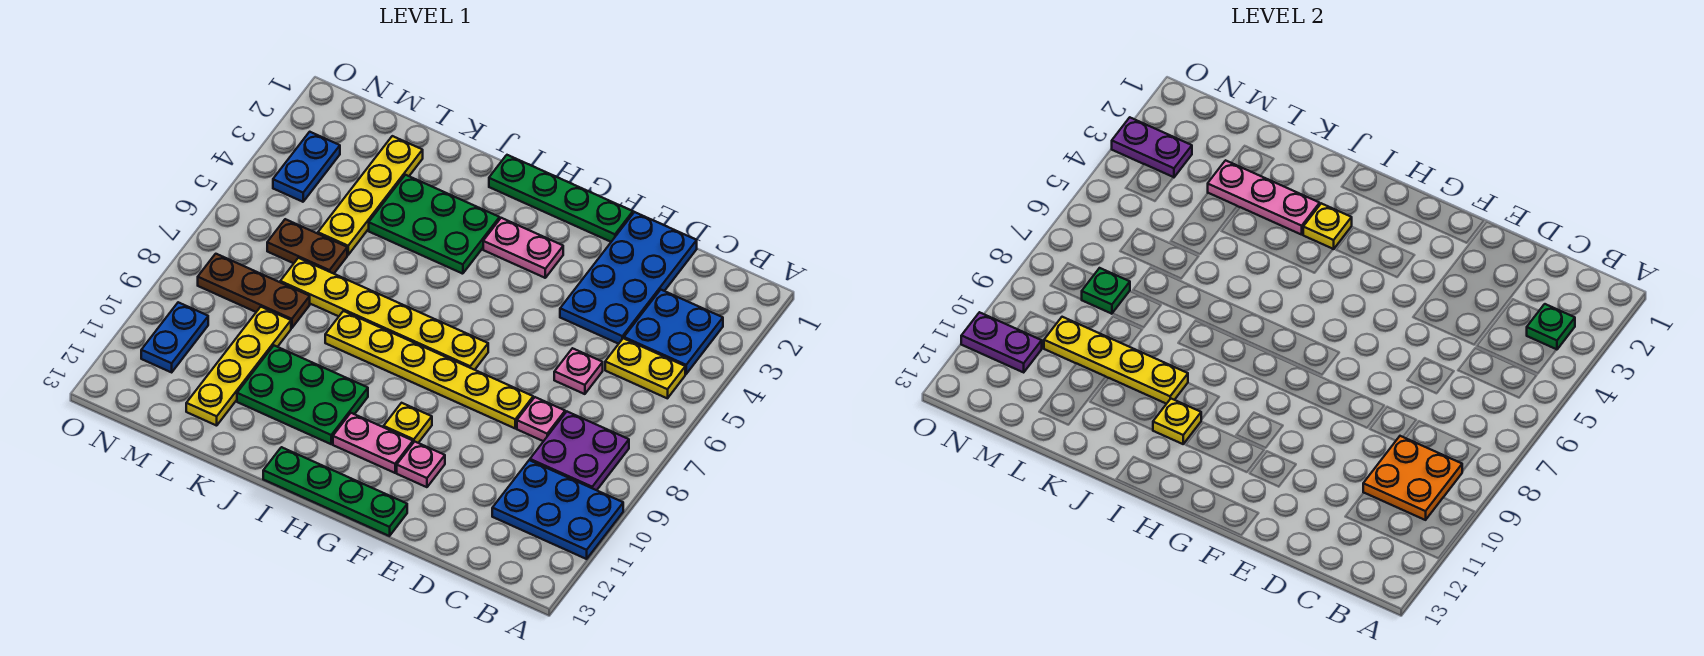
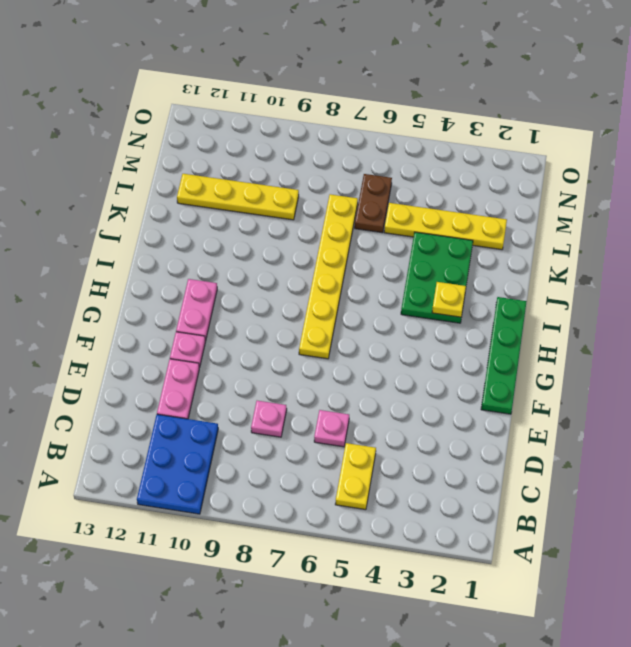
pink plate D11:E11 level 1 -> pink plate G3:H3 level 1
none -> blue plate B3:C4 level 1
none -> purple plate B8:C9 level 1
none -> blue plate D1:E4 level 1
none -> yellow plate E8:J8 level 1

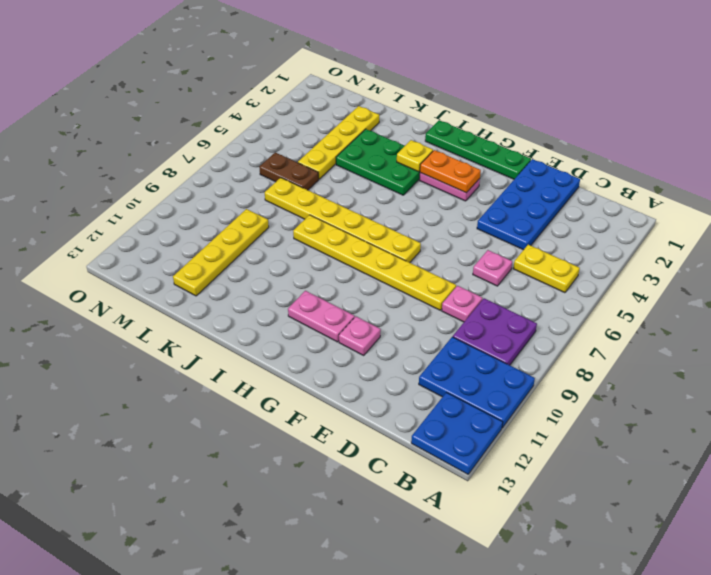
blue plate A12:B13 level 1 -> blue plate B3:C4 level 1
orange plate G3:H3 level 2 -> none
none -> green plate F13:I13 level 1
none -> yellow plate G10 level 1
none -> green plate I10:K11 level 1
none -> brown plate L8:N8 level 1

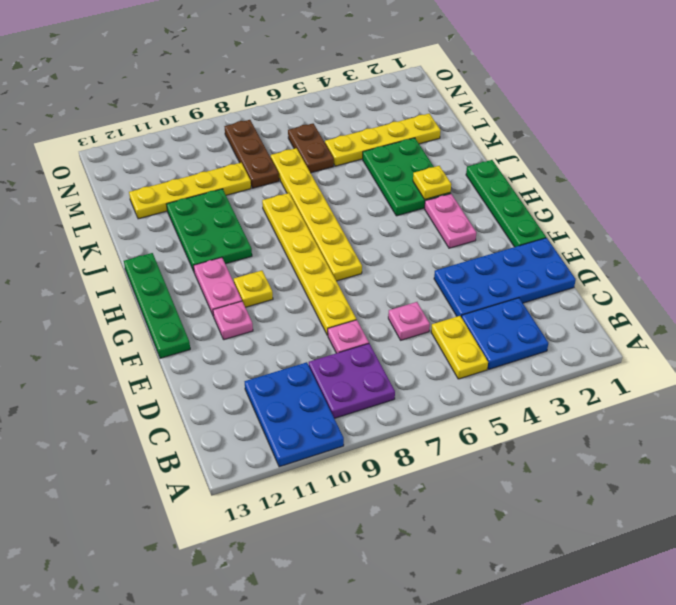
none -> blue plate N3:N4 level 1
none -> blue plate N10:N11 level 1
none -> green plate B3 level 2
none -> orange plate B9:C10 level 2

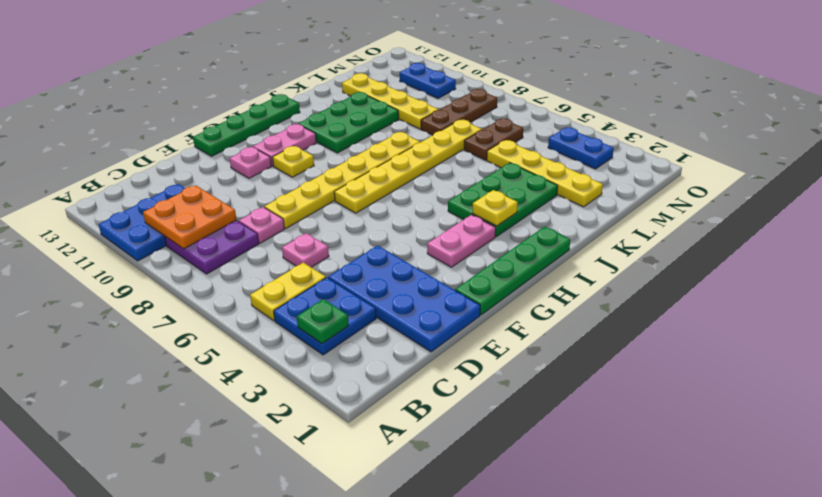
none -> yellow plate I11 level 2
none -> pink plate J3:L3 level 2
none -> yellow plate J10:M10 level 2
none -> green plate M8 level 2

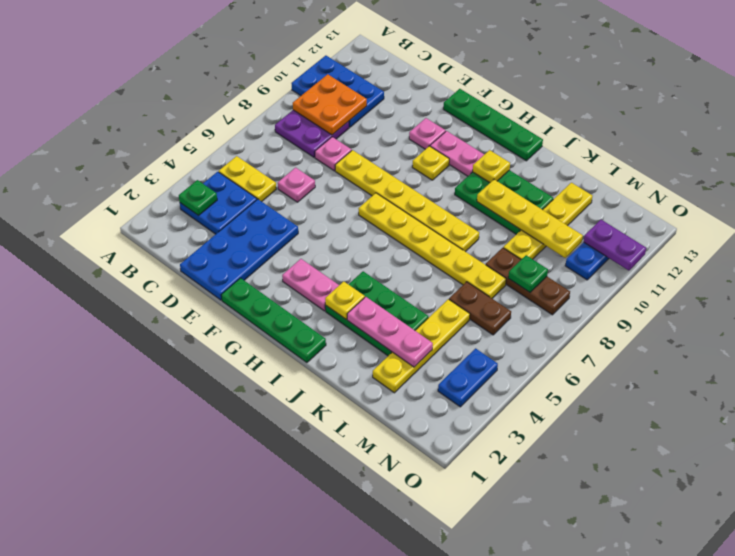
none -> purple plate N3:O3 level 2

